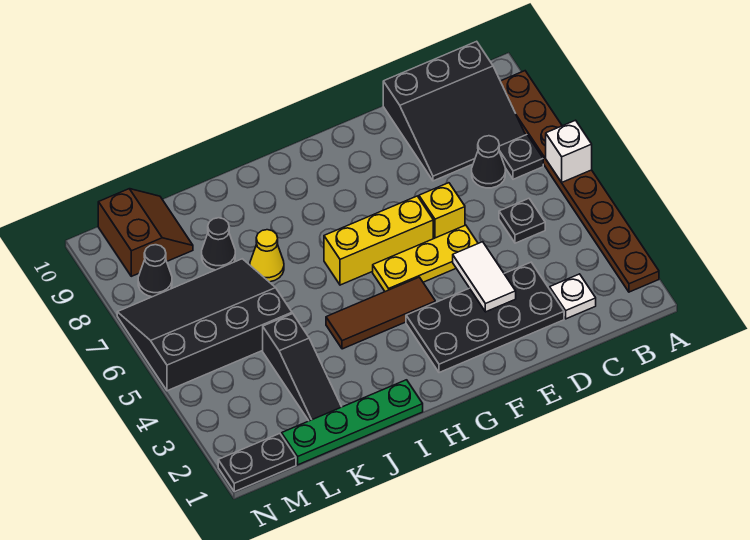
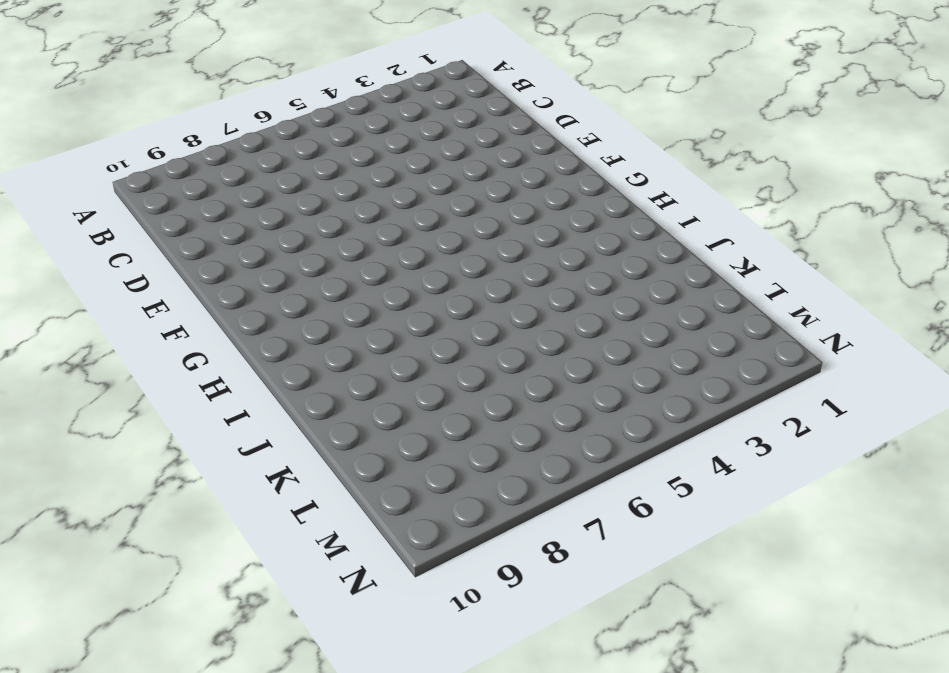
none -> brown plate A2:A9 level 1
none -> black plate B7 level 1
none -> black slope B8:D10 level 1 top 10

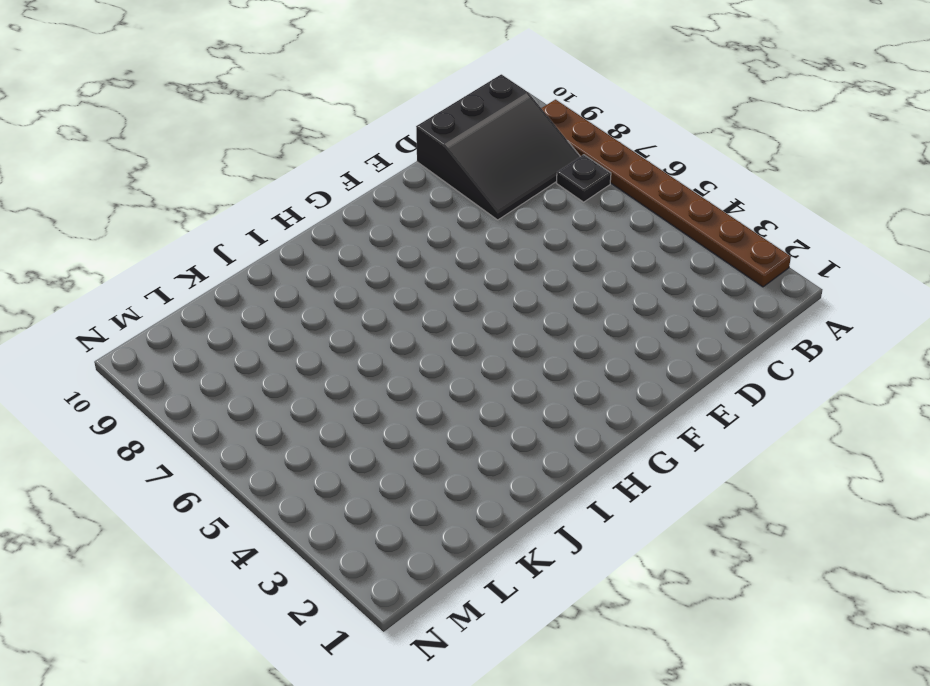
none -> white plate C2 level 1
none -> black plate C5 level 1
none -> black cone C7 level 1

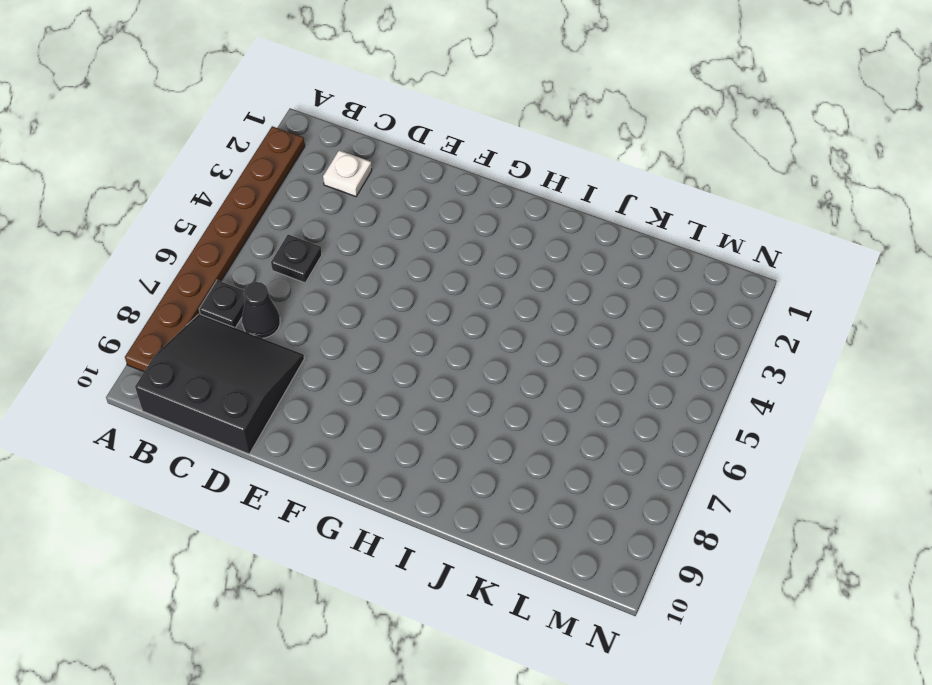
none -> black plate D2:G3 level 1
none -> yellow plate E5:G5 level 1
none -> yellow brick E6 level 1

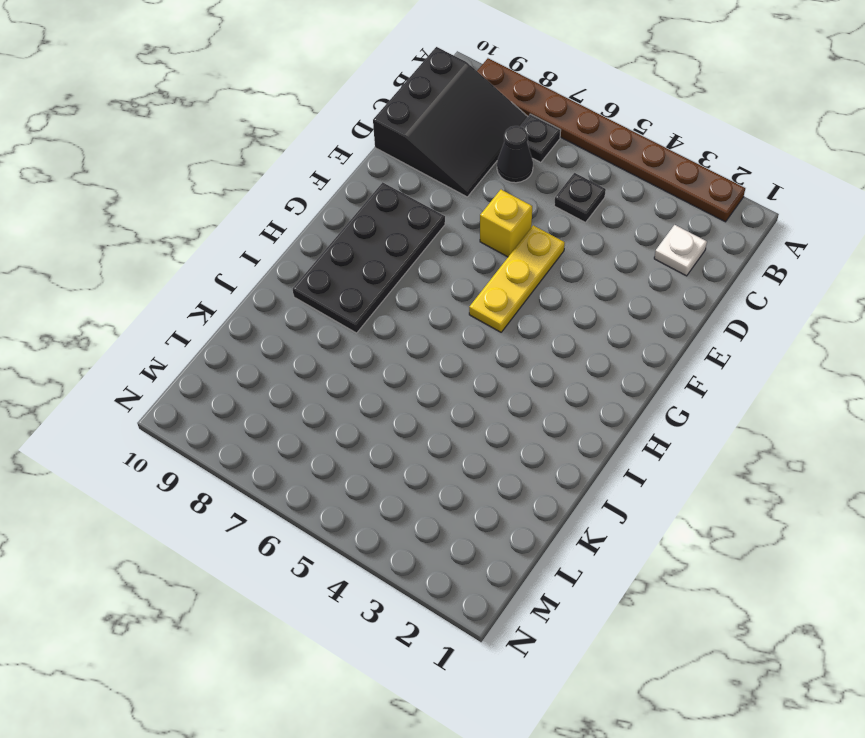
black plate F8:I9 level 1 -> black plate D2:G3 level 1
none -> yellow brick F6:H6 level 1
none -> brown tile G4:I4 level 1
none -> green plate I1:L1 level 1

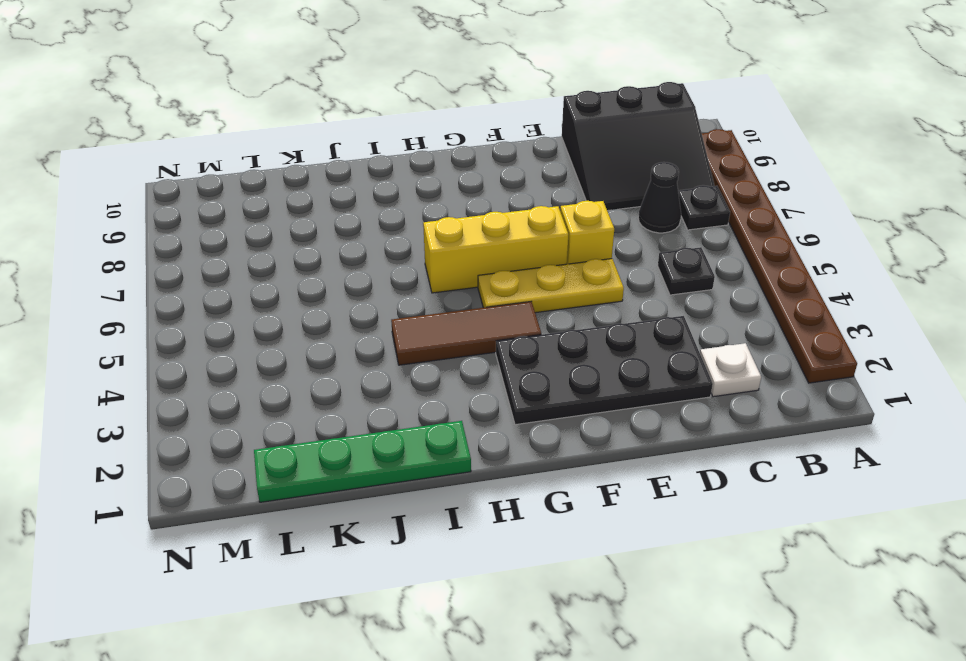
none -> yellow cone J7 level 1
none -> black slope K2:K4 level 1 top 4
none -> black slope K5:N7 level 1 top 5

